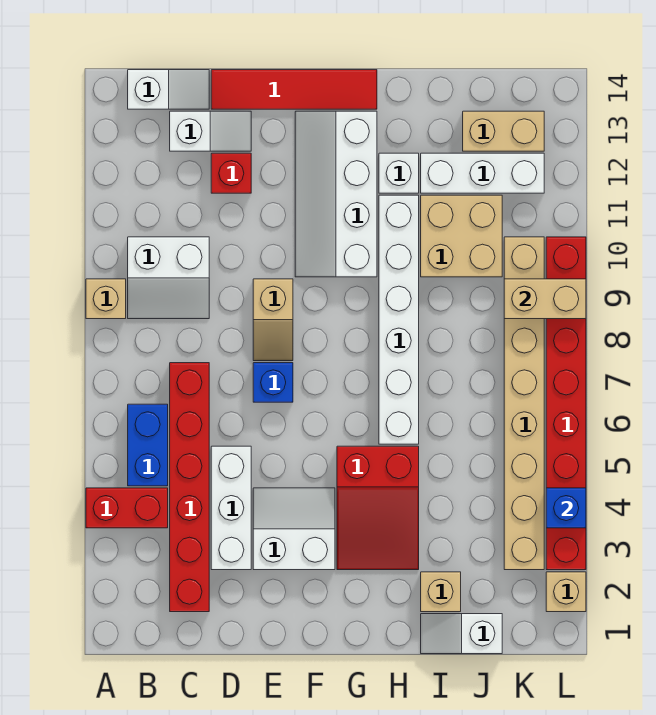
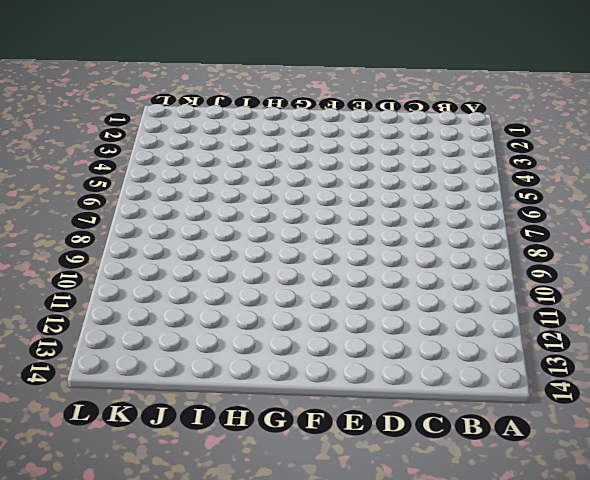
none -> red brick A4:B4 level 1
none -> tan brick A9 level 1
none -> blue brick B5:B6 level 1

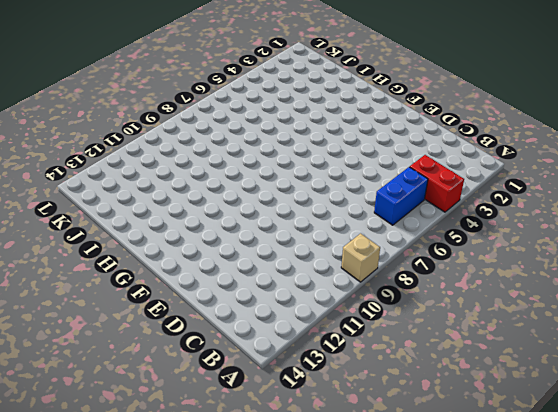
none -> white slope B9:C10 level 1 top 10
none -> white slope B14:C14 level 1 top B
none -> red brick C2:C7 level 1

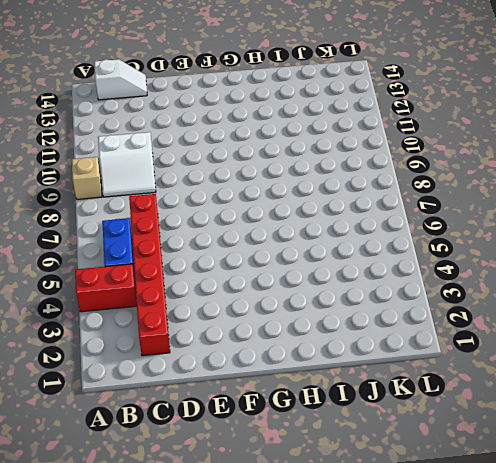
none -> white slope C13:D13 level 1 top C
none -> white brick D3:D5 level 1
none -> red brick D12 level 1

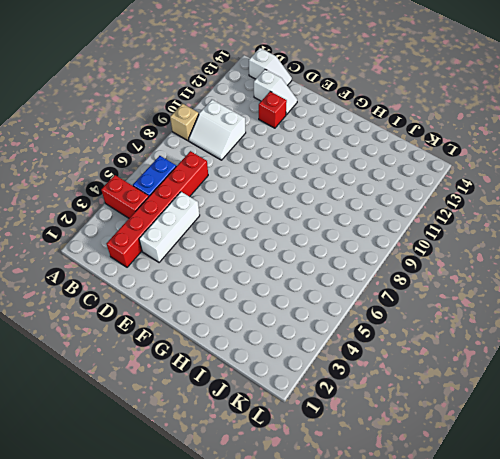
none -> red tile D14:G14 level 1
none -> white slope E3:F4 level 1 top 3
none -> blue brick E7 level 1

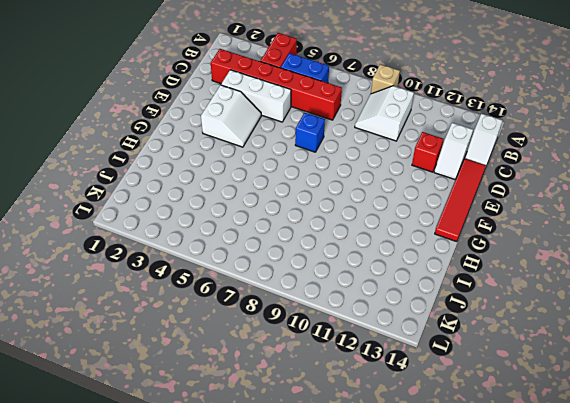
none -> tan slope E8:E9 level 1 top 9
none -> white slope F10:G13 level 1 top G
none -> red slope G3:H5 level 1 top 5

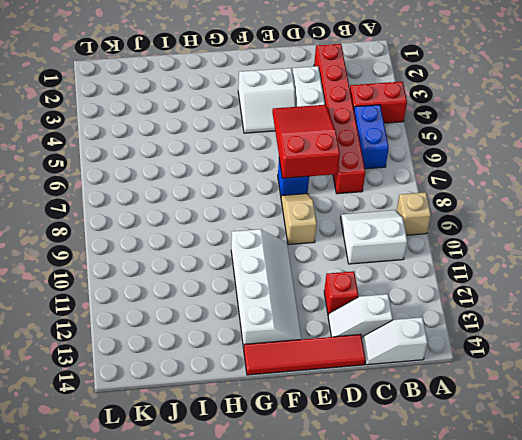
red slope D5:E7 level 2 top 7 -> red slope G3:H5 level 1 top 5
none -> white brick H6:H11 level 1
none -> white brick H12 level 1
none -> white slope I1:J1 level 1 top J

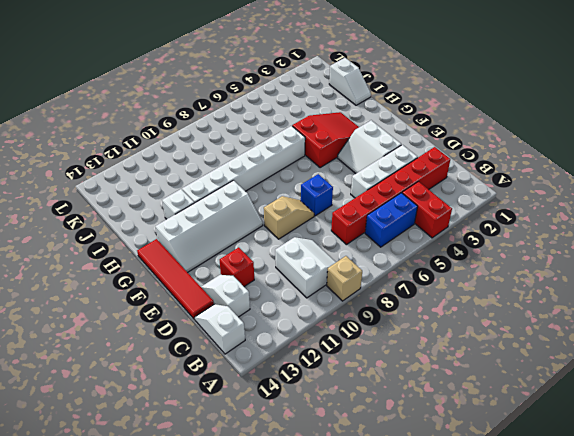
none -> tan brick I2 level 1
none -> tan brick I10:J11 level 1
none -> white brick I12:K12 level 1

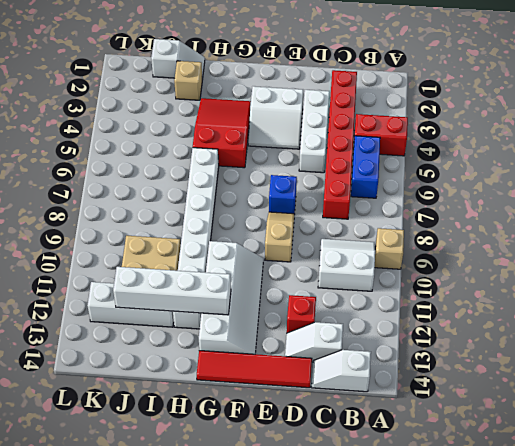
white brick G12:J12 level 2 -> none
none -> tan brick J13:K13 level 1
none -> tan brick K3:K10 level 1
none -> tan brick L2 level 1

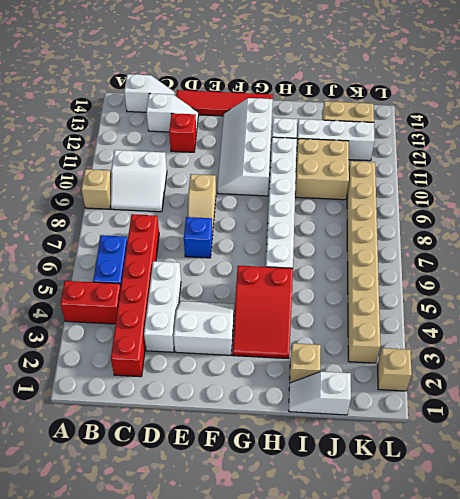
none -> red brick L3:L10 level 1
none -> tan brick K9:L9 level 2
none -> blue brick L4 level 2

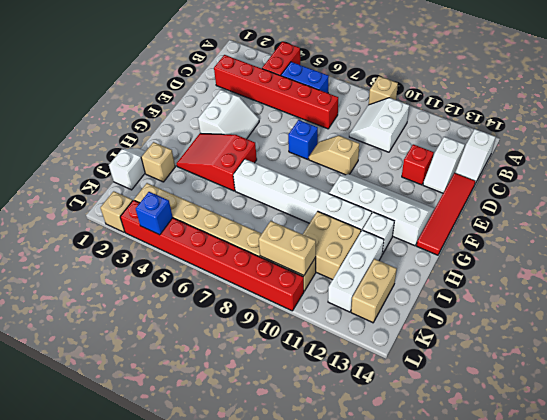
tan brick K9:K10 level 2 -> tan brick K9:L9 level 2
none -> white brick D3:D5 level 1

